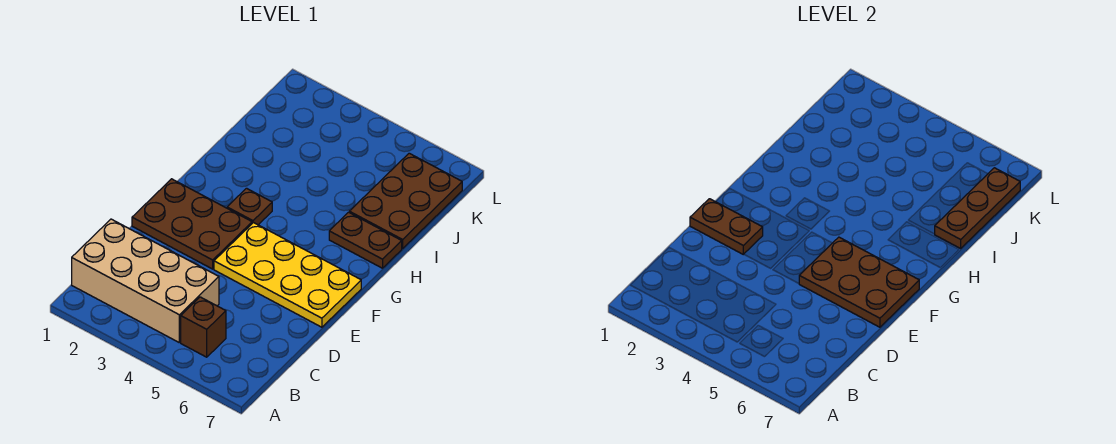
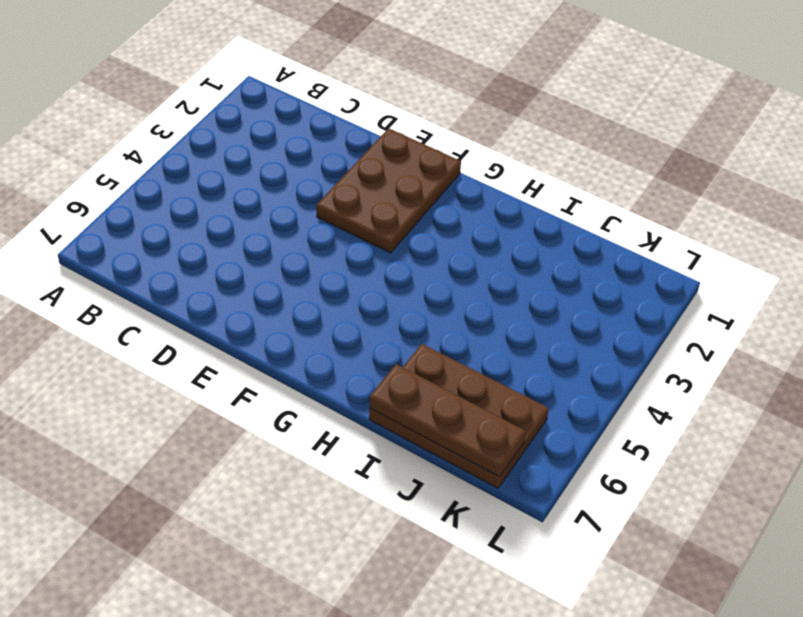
none -> tan brick B1:C4 level 1
none -> brown brick B5 level 1

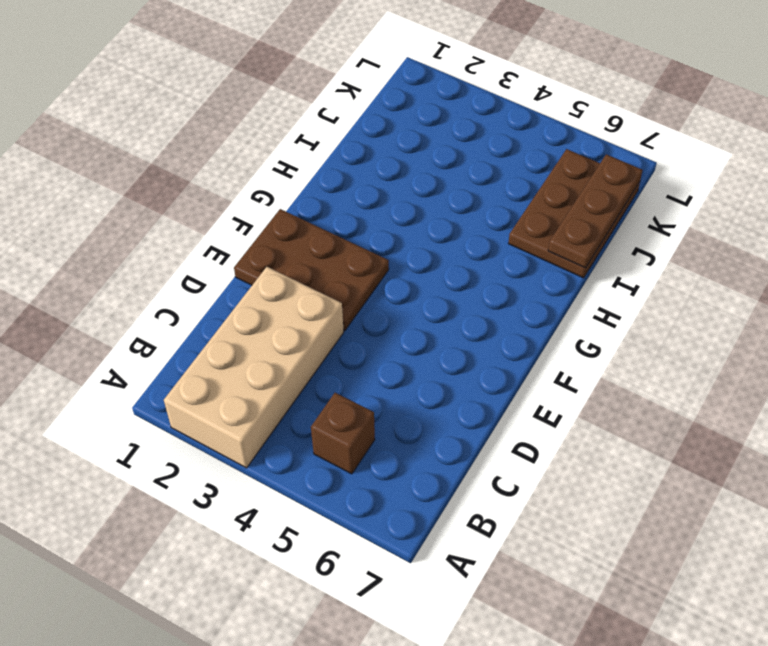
tan brick A2:D3 level 1 -> tan brick B1:C4 level 1
none -> yellow plate E4:F7 level 1
none -> brown plate G3 level 1

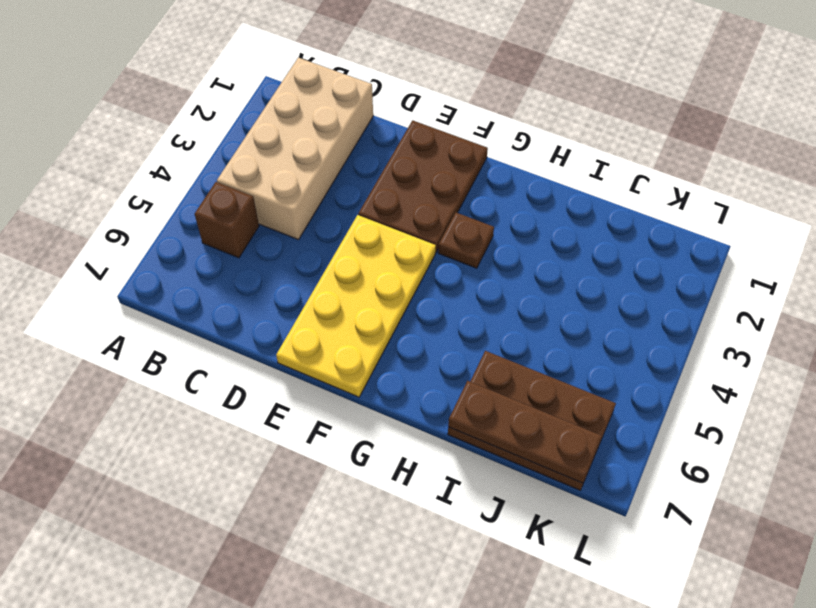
none -> brown plate H6:H7 level 1
none -> brown plate E1:E2 level 2

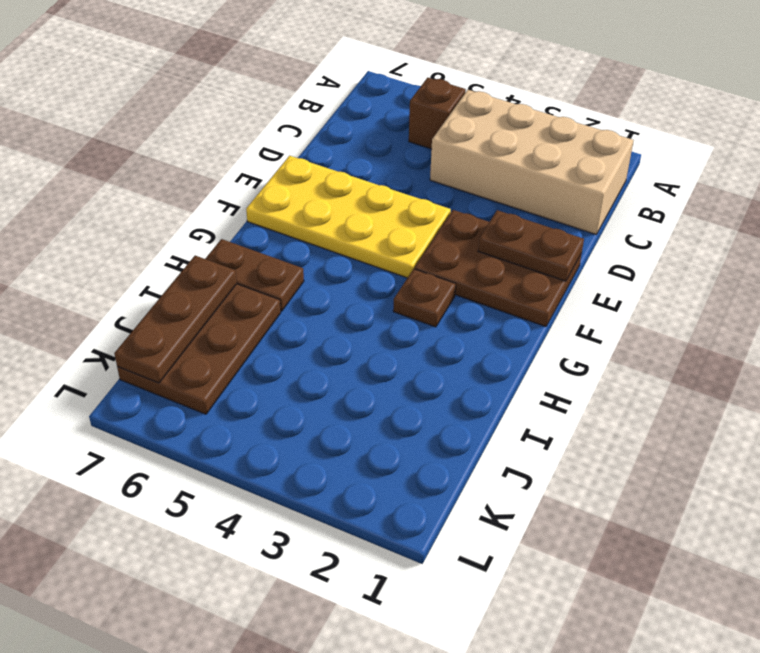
none -> brown plate E5:F7 level 2

